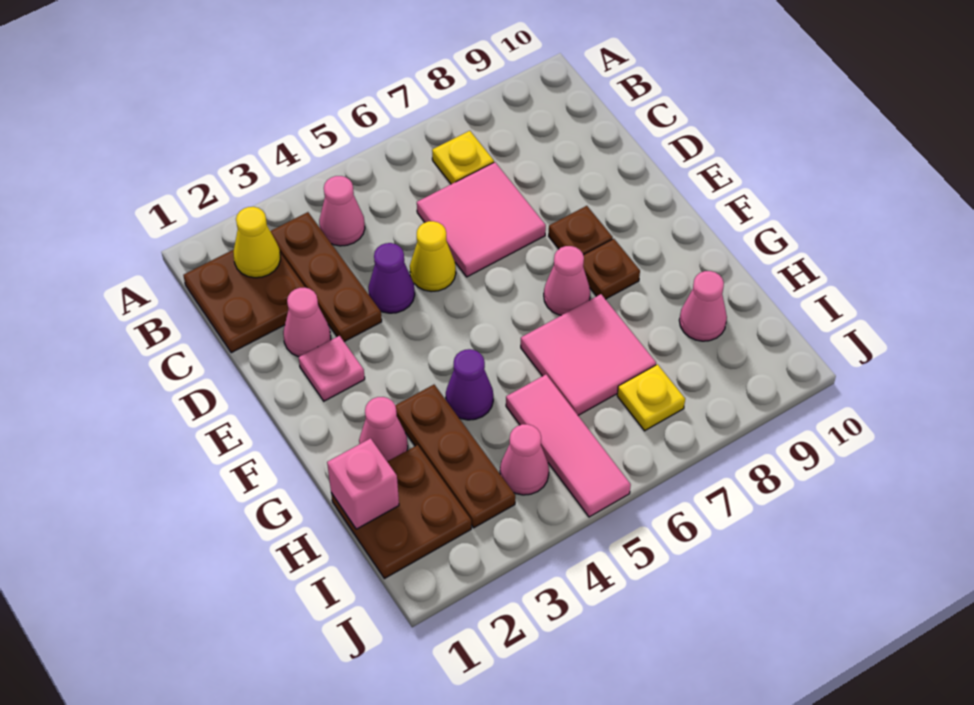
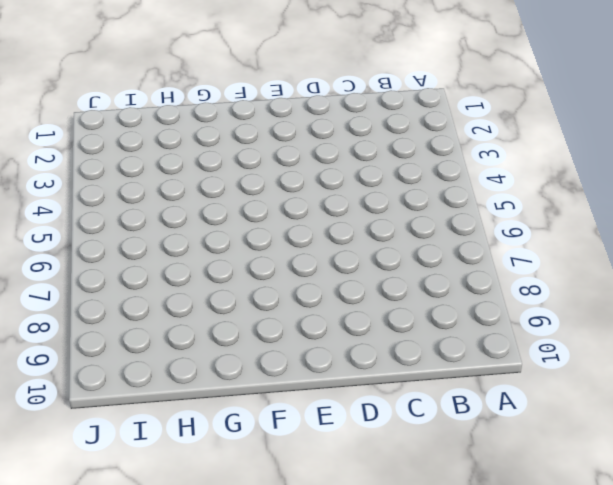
none -> brown plate B1:C2 level 1
none -> brown plate B3:D3 level 1
none -> pink cone B4 level 1

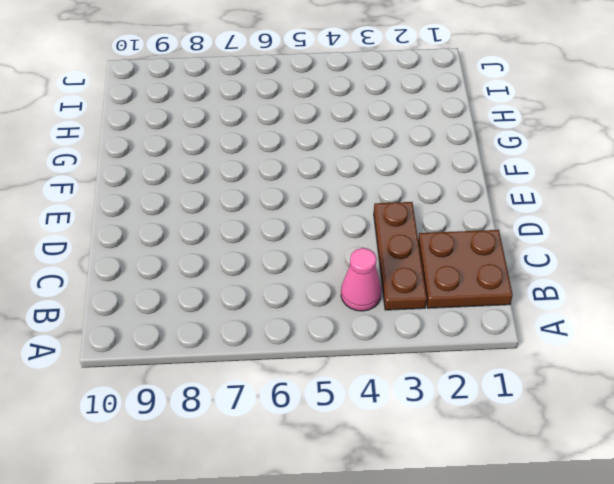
none -> yellow plate B7 level 1
none -> pink tile C6:D7 level 1
none -> pink cone D2 level 1

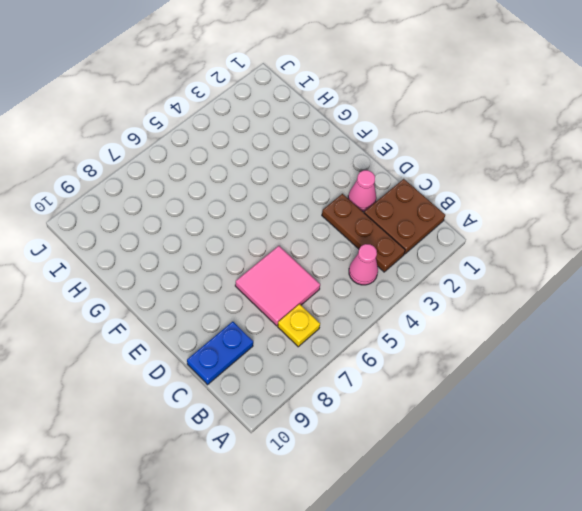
blue plate C9:C10 level 1 -> none
none -> purple cone D4 level 1
none -> yellow cone D5 level 1
none -> pink plate E2 level 1

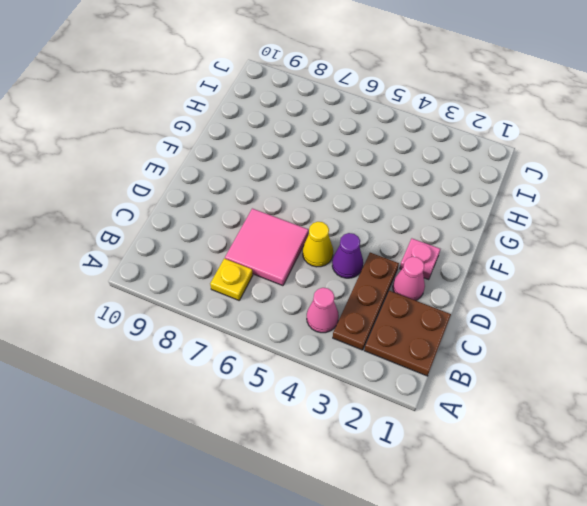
none -> brown plate E8 level 1
none -> pink cone F7 level 1
none -> brown plate F8 level 1

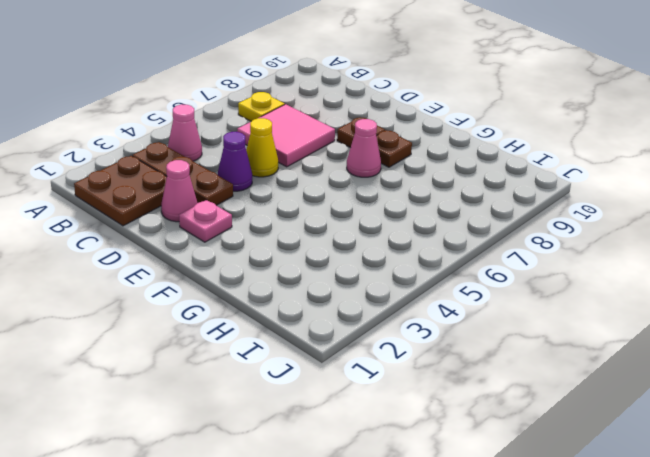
none -> pink cone G2 level 1
none -> brown plate G3:I3 level 1
none -> purple cone G4 level 1

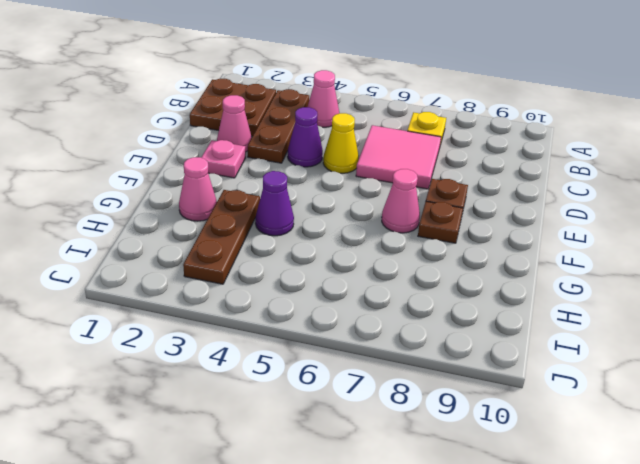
none -> pink tile G6:H7 level 1
none -> brown plate H1:I2 level 1
none -> pink tile H5:J5 level 1

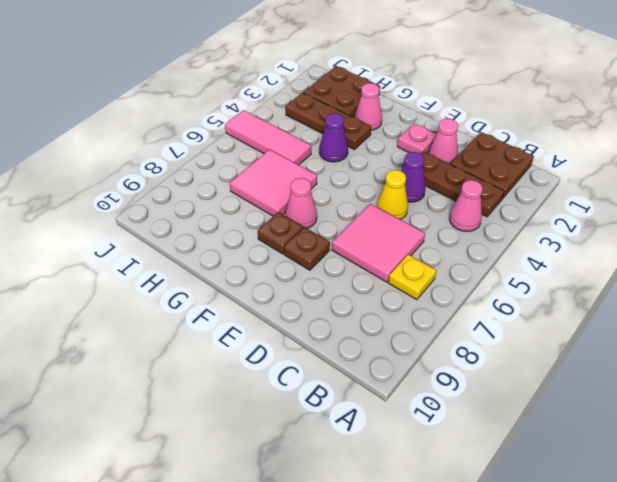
none -> pink cone H9 level 1
none -> pink cone I4 level 1
none -> yellow plate I7 level 1

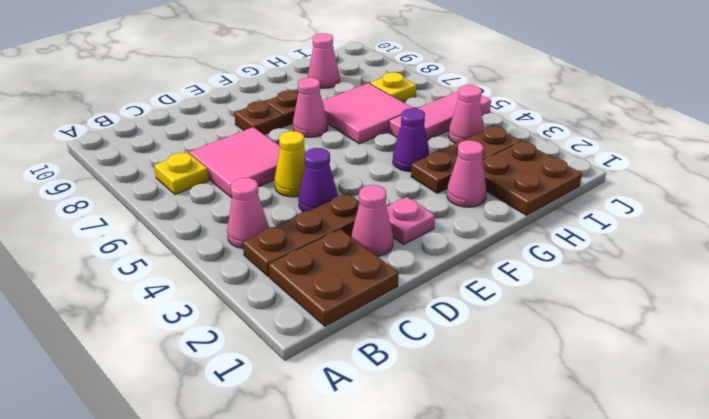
none -> yellow cone B2 level 2
none -> pink brick H1 level 2

